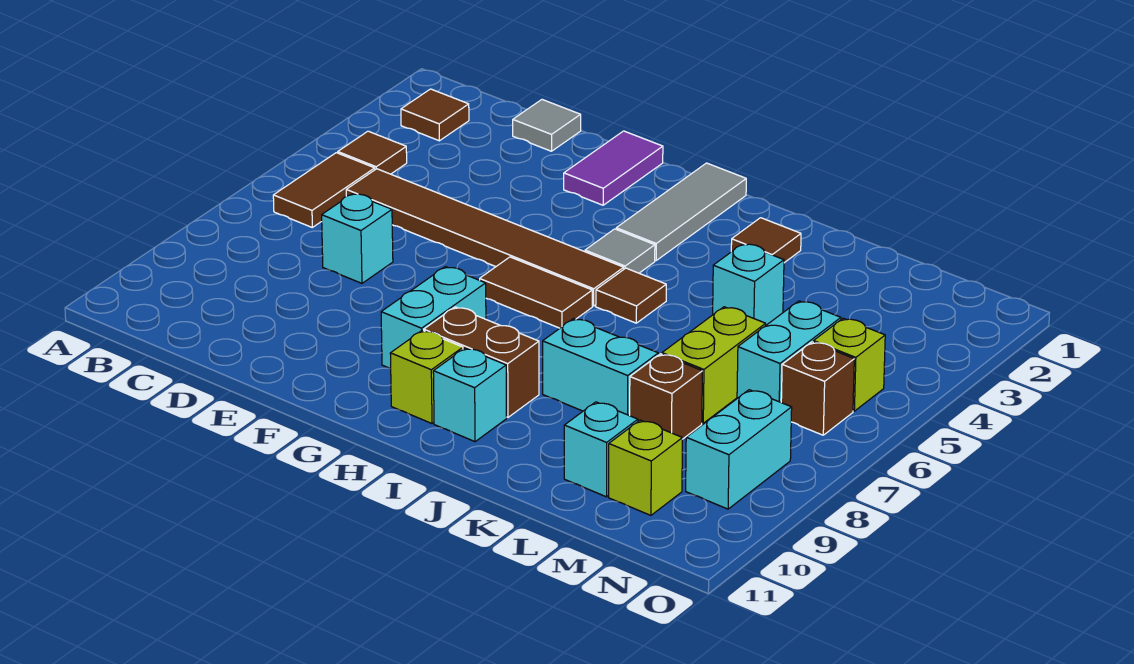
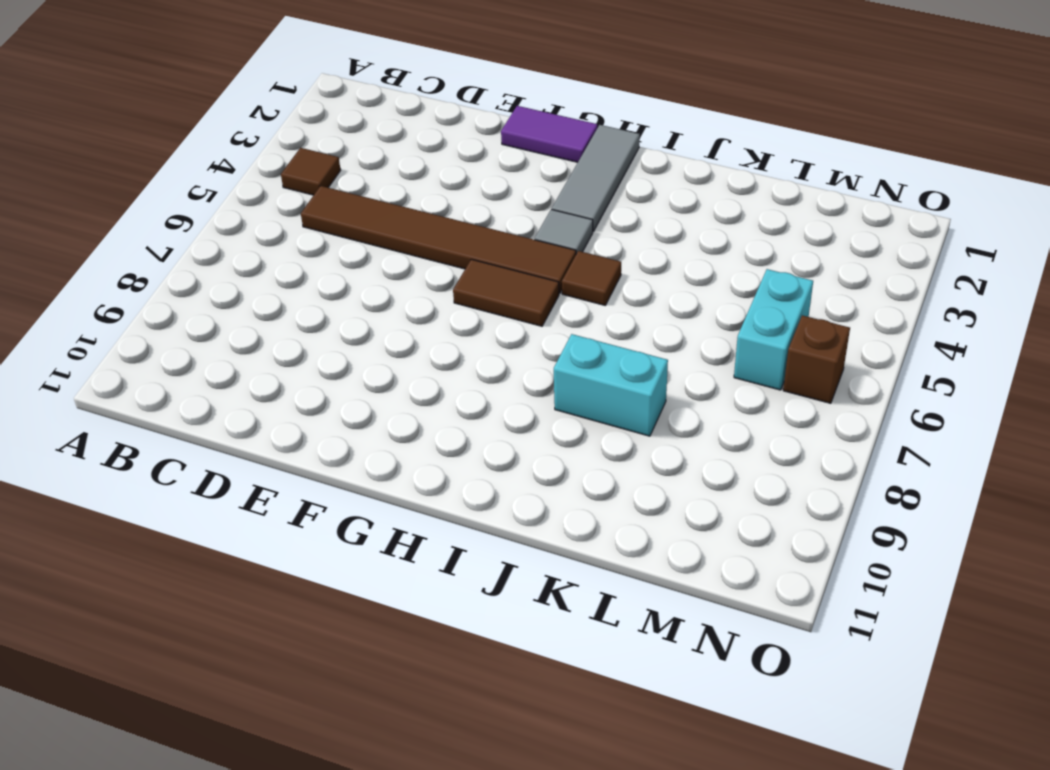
purple tile F1:G1 level 1 -> purple tile F1:F2 level 1
none -> brown tile B2 level 1
none -> brown tile B5:B6 level 1
none -> grey tile D1 level 1

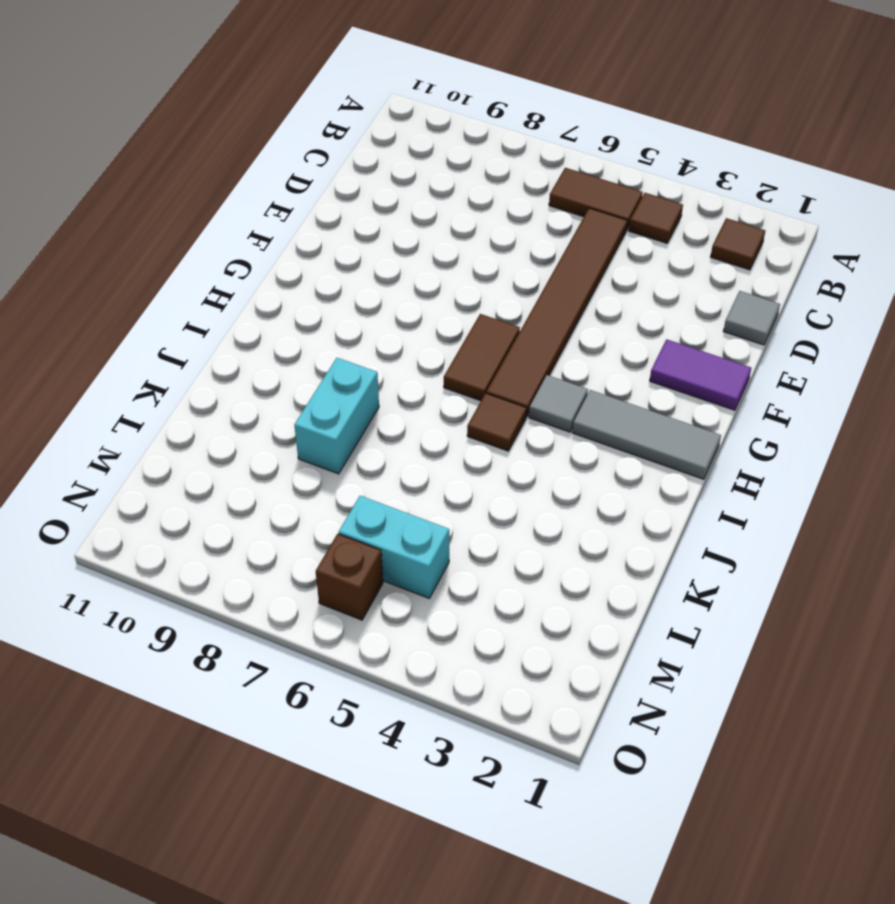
none -> cyan brick D7 level 1
none -> cyan brick G8:G9 level 1
none -> brown brick H9:I9 level 1

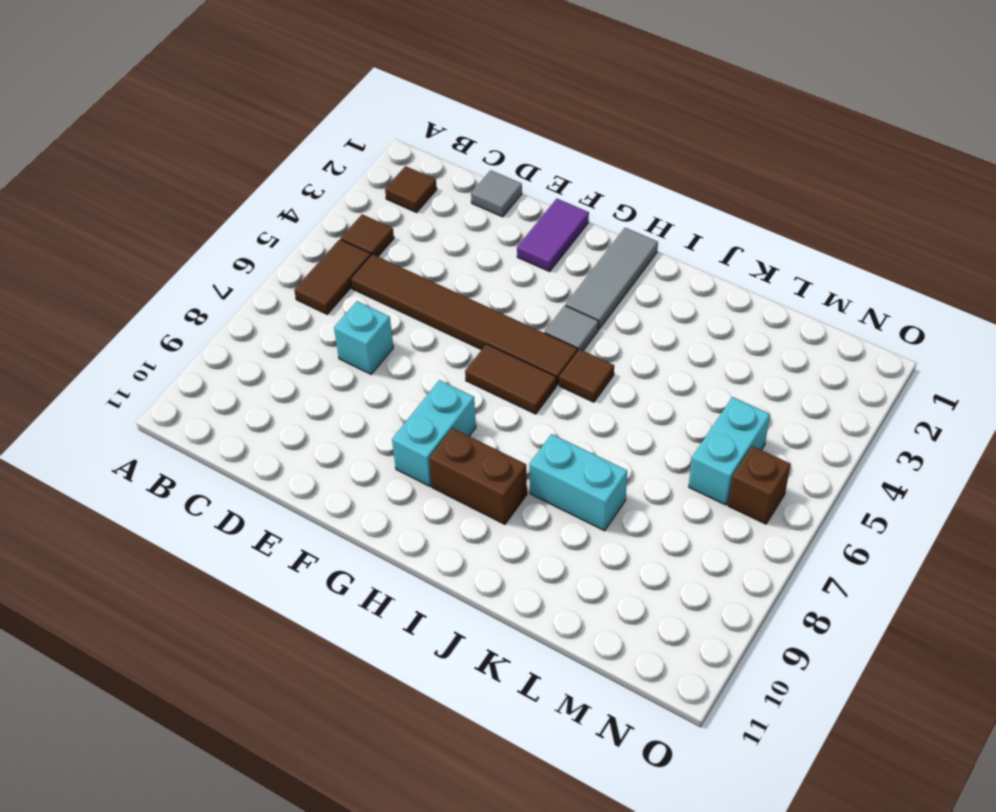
none -> lime brick H10 level 1
none -> cyan brick I10 level 1
none -> brown tile J2 level 1

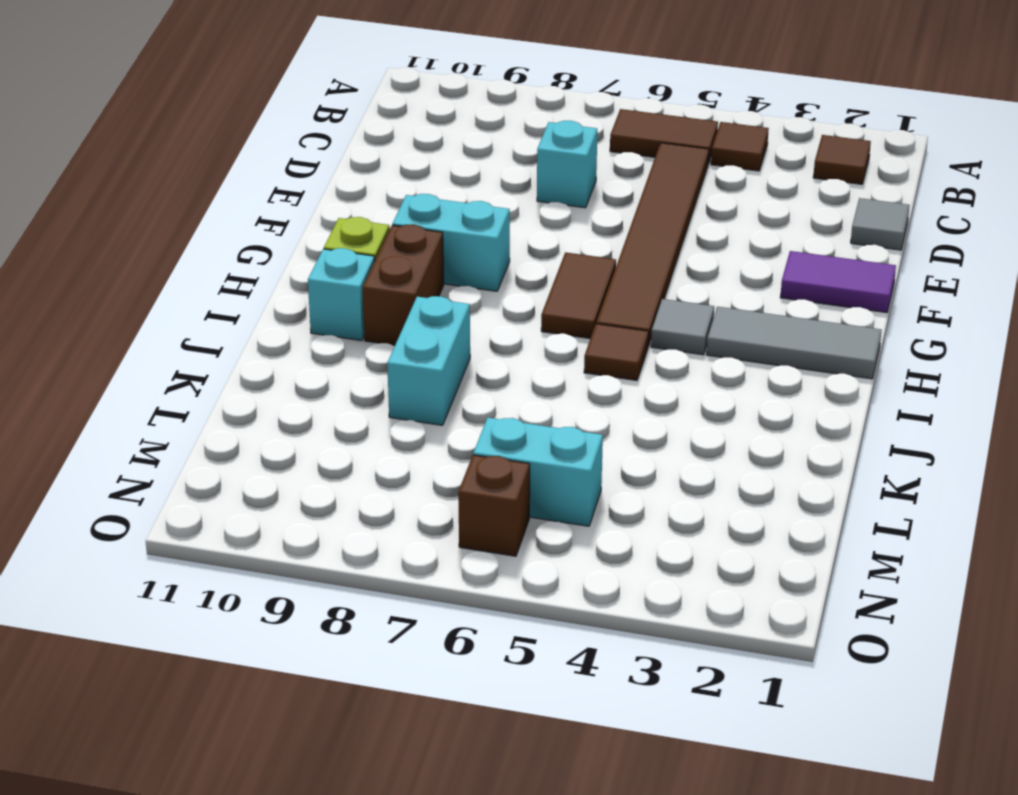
none -> brown tile J2 level 1
none -> cyan brick K4 level 1
none -> lime brick L6:L7 level 1

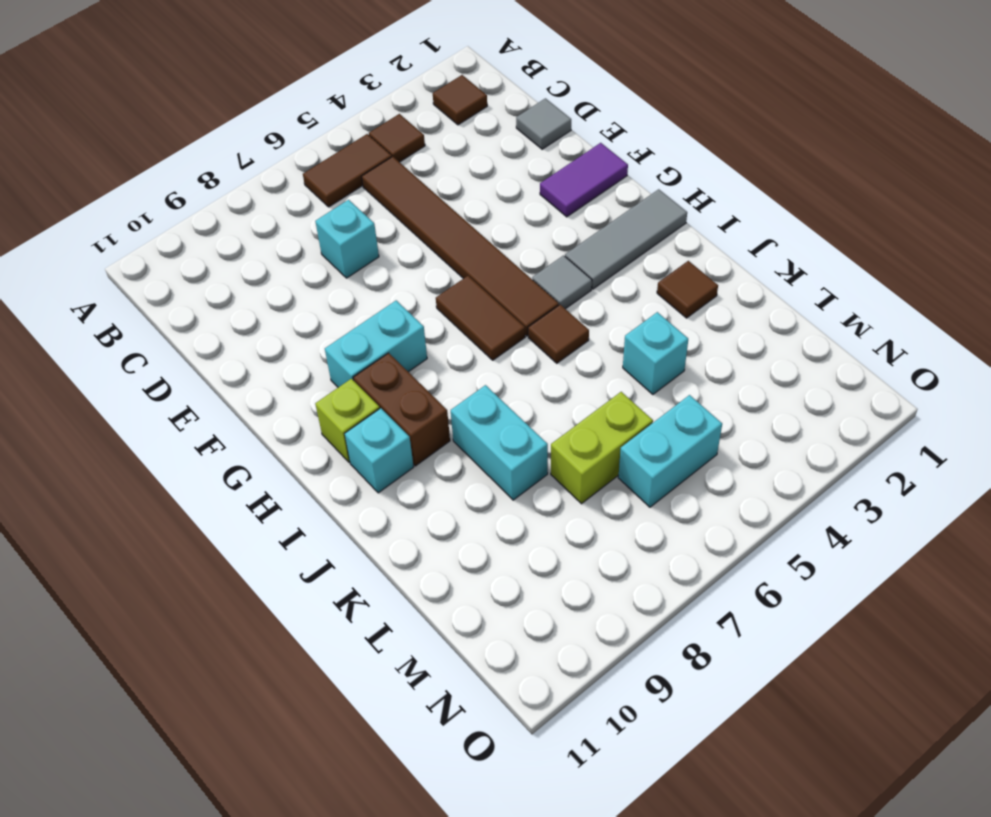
none -> brown brick L8 level 1
none -> cyan brick L10 level 1
none -> lime brick M10 level 1

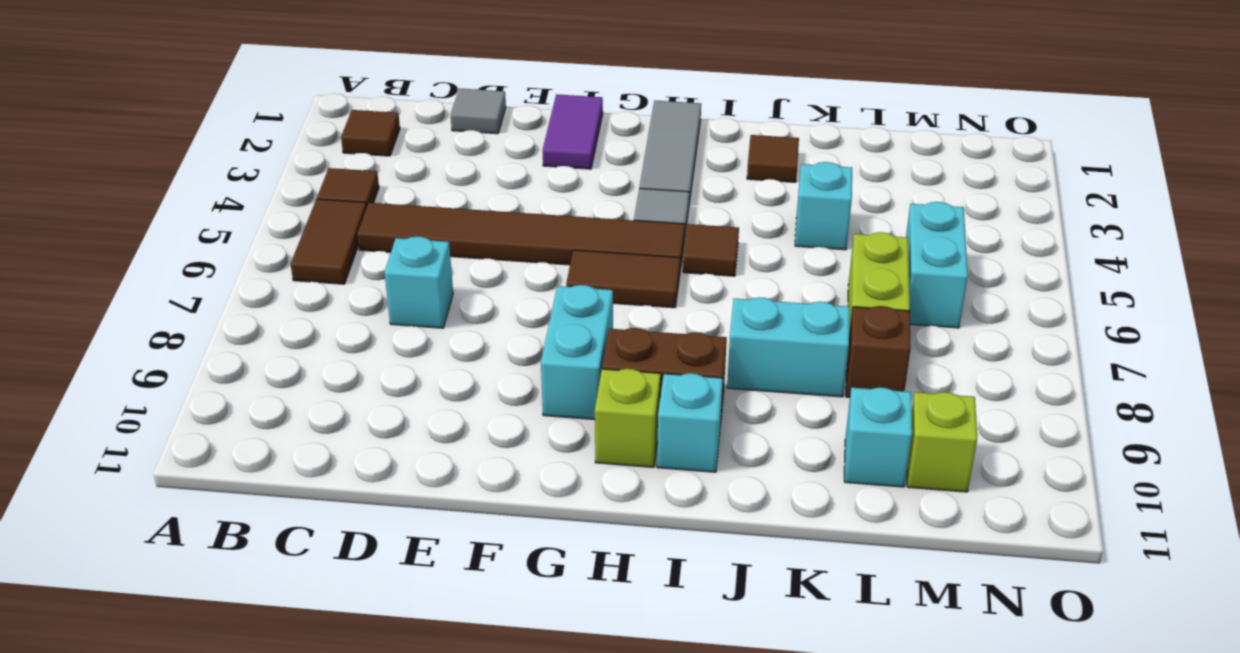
none -> lime brick N5 level 1
none -> brown brick N6 level 1
none -> cyan brick N8:N9 level 1

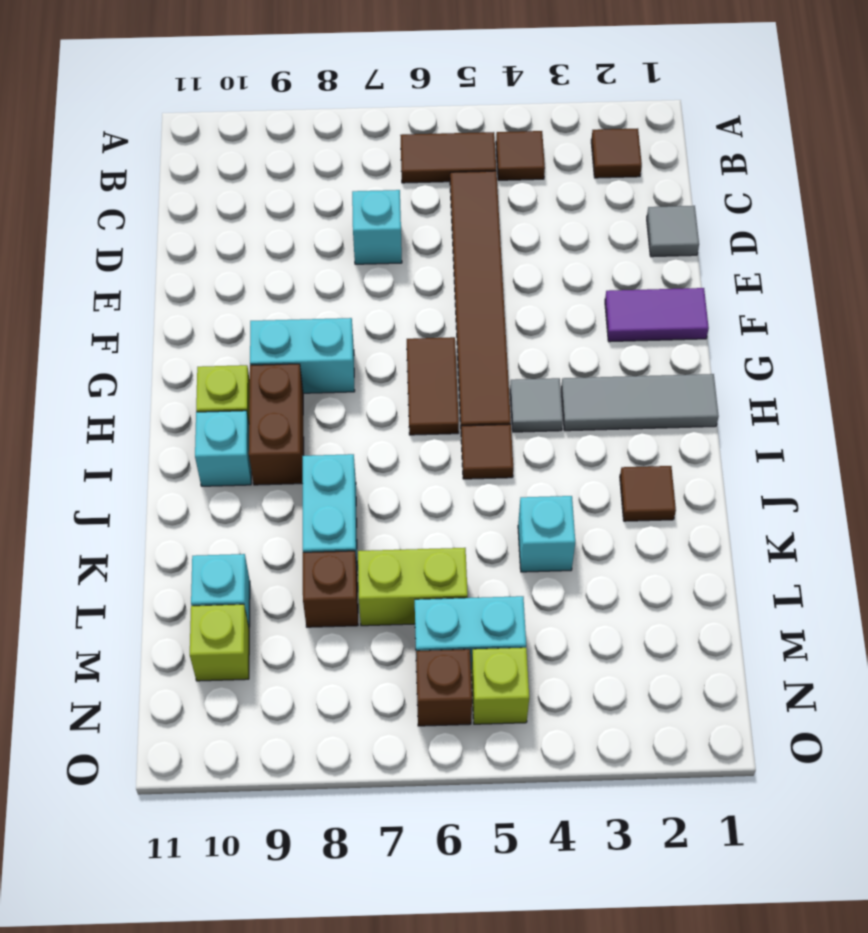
none -> cyan brick N8:N9 level 1

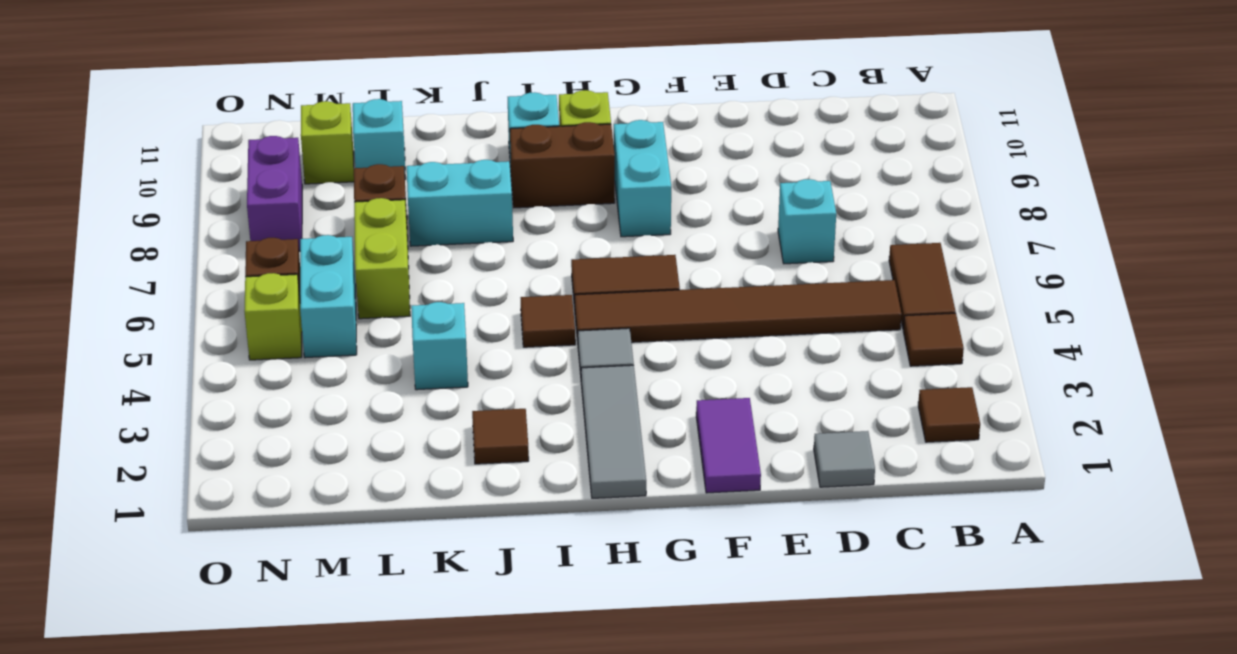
purple brick N8:N9 level 1 -> cyan brick N8:N9 level 1

